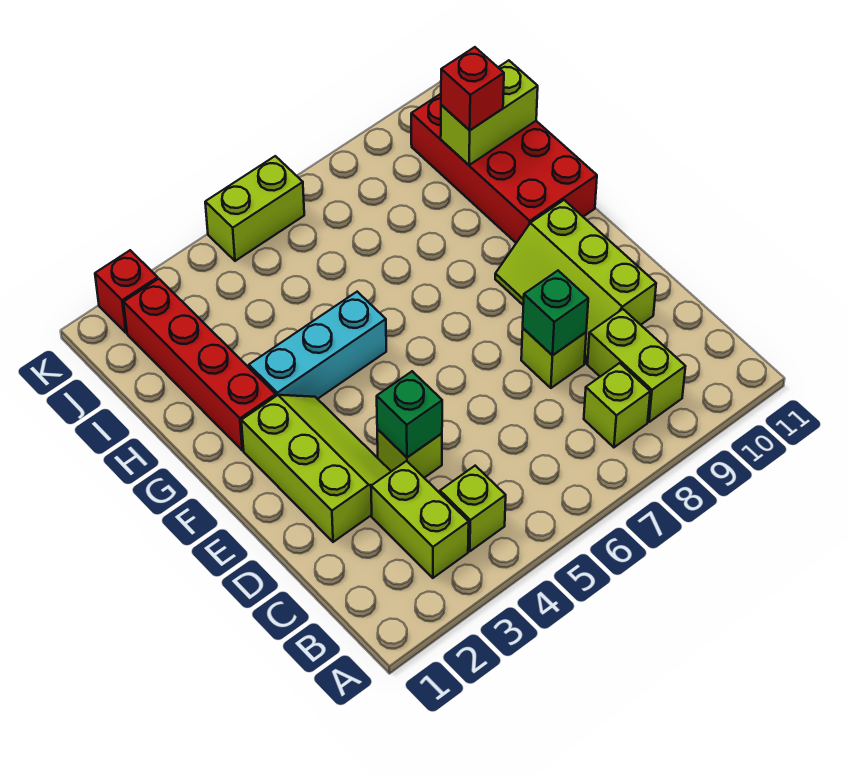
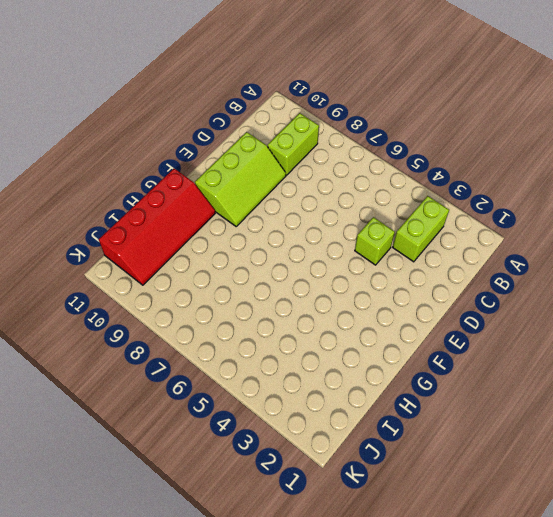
red slope G10:J11 level 1 top 11 -> red brick G10:J11 level 1
none -> lime brick B4 level 1
none -> lime brick B8 level 1
none -> lime slope D2:F3 level 1 top 2

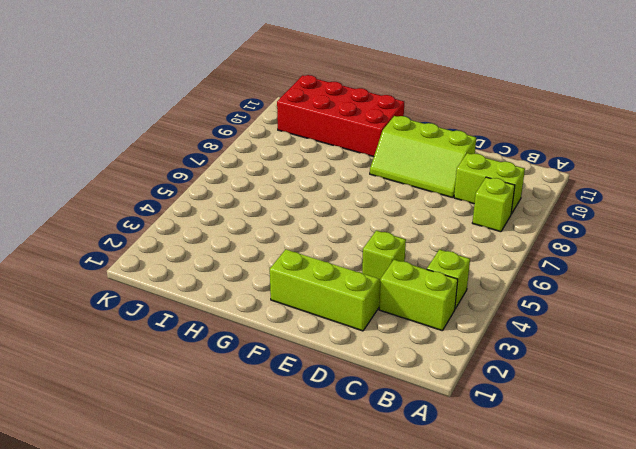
none -> lime brick D8 level 1
none -> red brick G2:J2 level 1
none -> cyan brick G3:G5 level 1

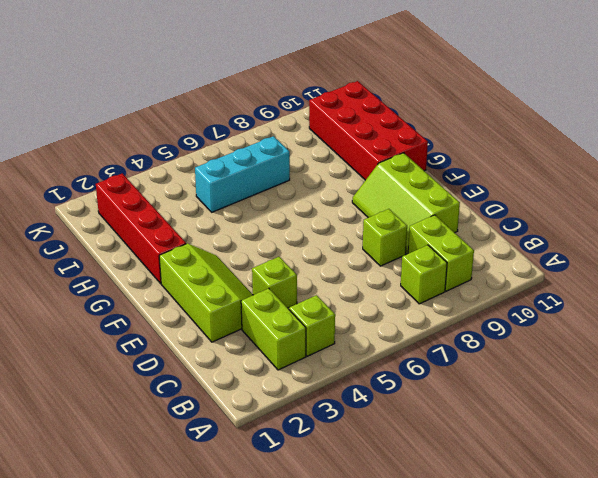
cyan brick I5:I7 level 1 -> cyan brick G3:G5 level 1
none -> red brick K2 level 1
none -> lime brick K5:K6 level 1
none -> green brick D4 level 2

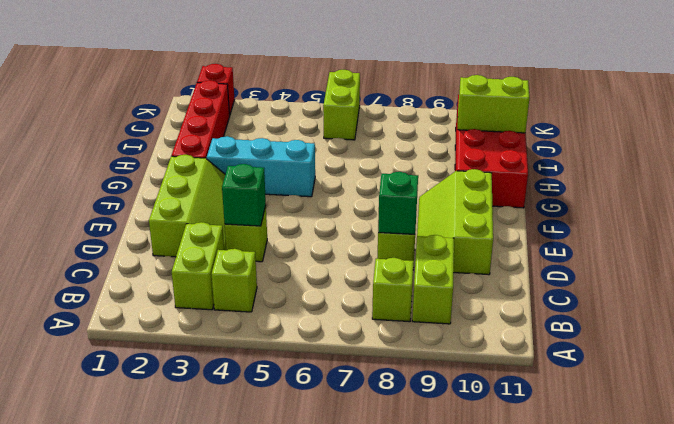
lime brick J6:K6 level 1 -> lime brick K5:K6 level 1
none -> red brick I10 level 3

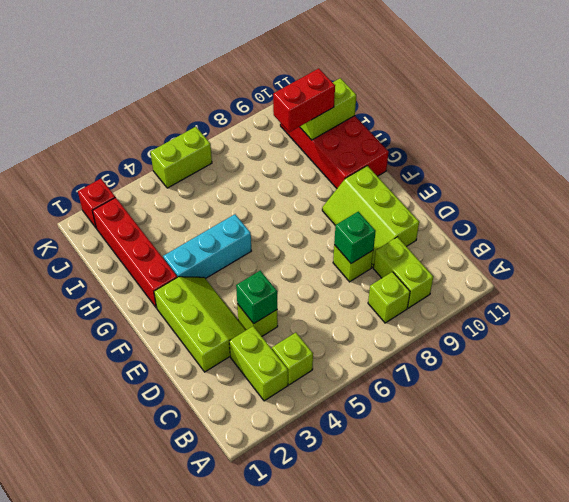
red brick I9:I10 level 3 -> red brick I10 level 3

